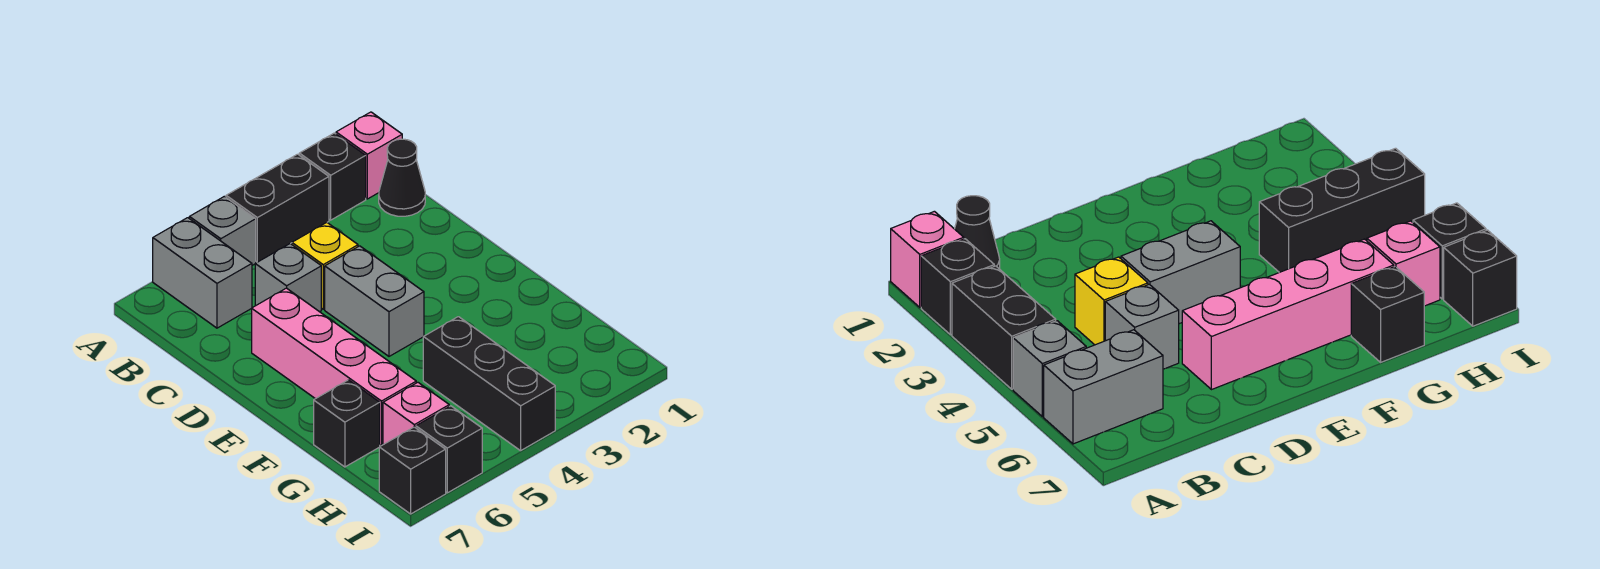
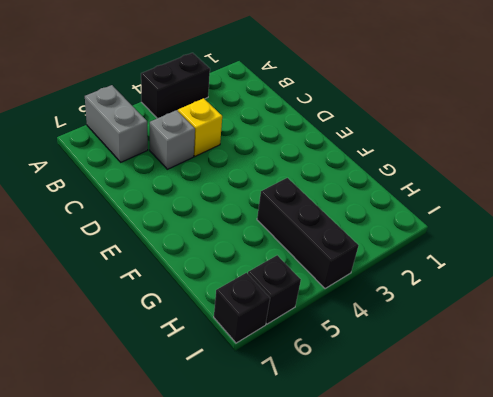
none -> pink brick A1 level 1
none -> black brick A2 level 1
none -> grey brick A5 level 1

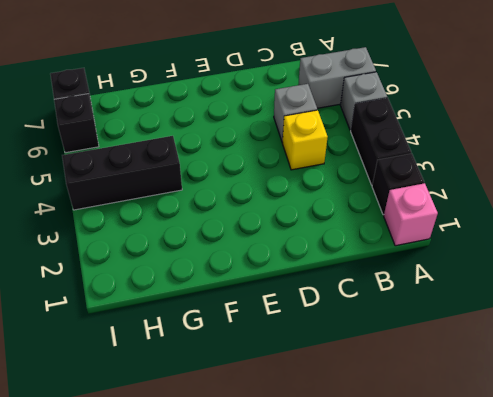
none -> black cone B1 level 1
none -> grey brick D4:E4 level 1
none -> pink brick D6:G6 level 1

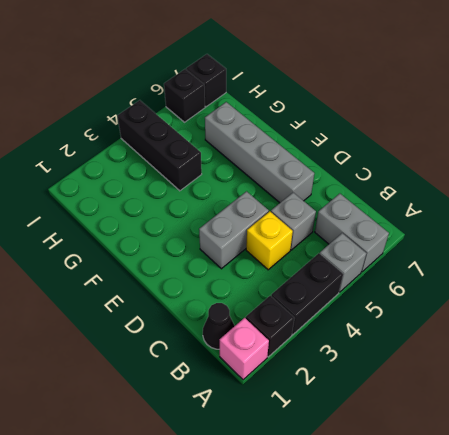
grey brick D3:D4 level 1 -> grey brick D4:E4 level 1
grey brick D6:G6 level 1 -> pink brick D6:G6 level 1
none -> black brick G7 level 1
none -> pink brick H6 level 1

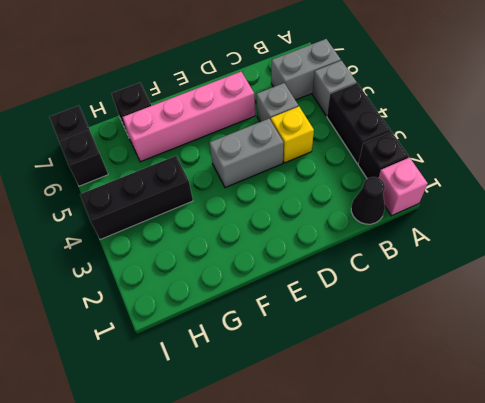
none -> pink brick H6 level 1

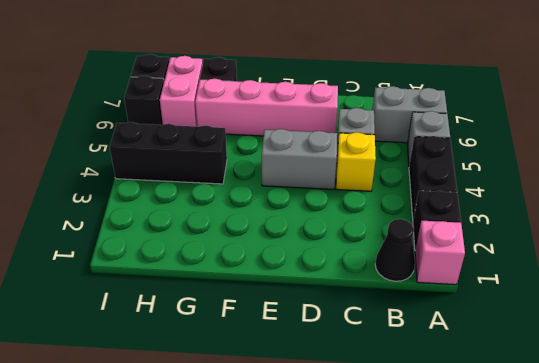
pink brick H6:H7 level 1 -> pink brick H6 level 1

